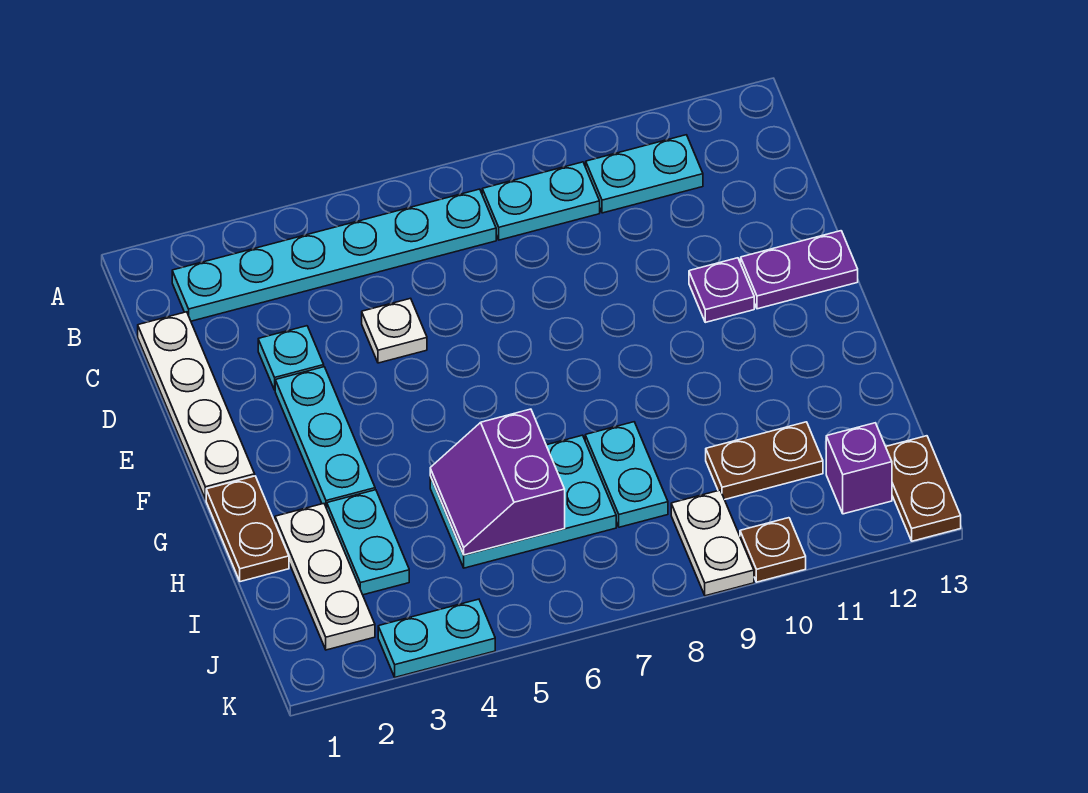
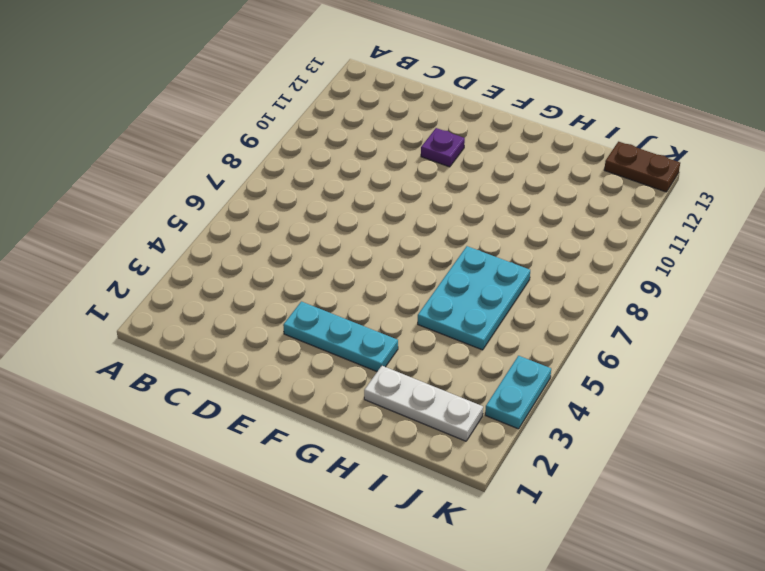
none -> cyan plate B2:B7 level 1
none -> cyan plate B8:B9 level 1
none -> cyan plate B10:B11 level 1

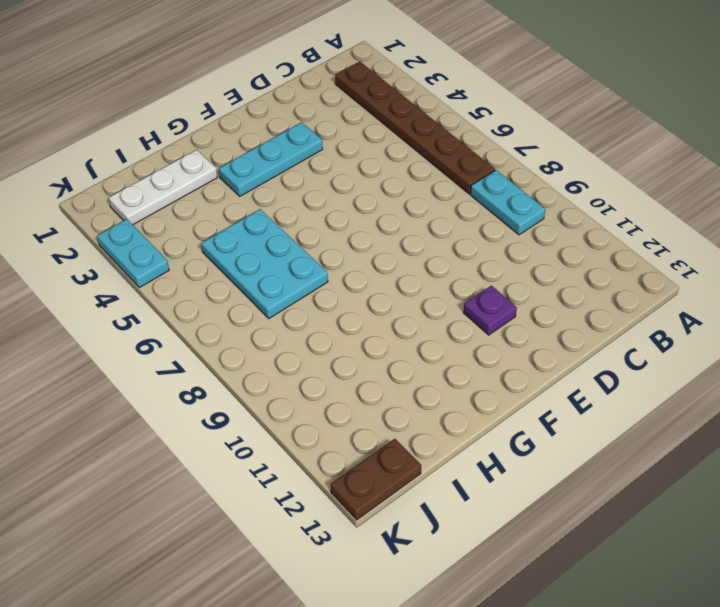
brown plate B2:B7 level 1 -> cyan plate B2:B7 level 1
none -> cyan plate B10:B11 level 1
none -> white plate C1:F1 level 1
none -> cyan plate D3 level 1

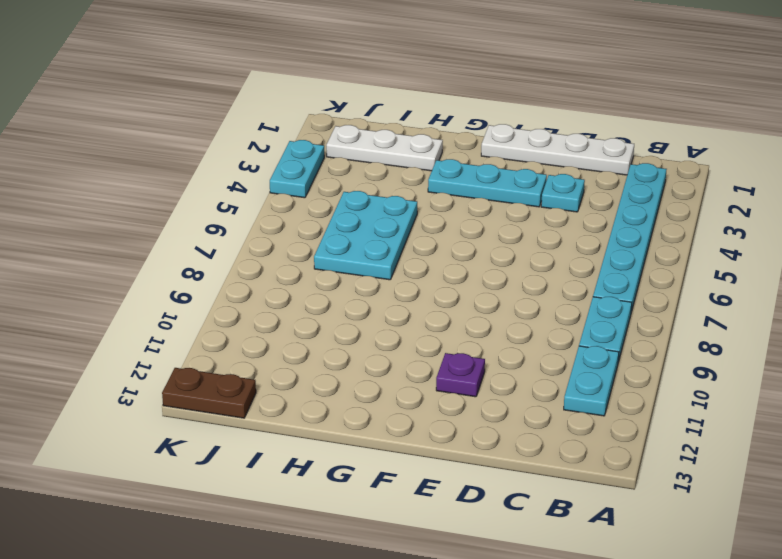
none -> white plate D5 level 1
none -> purple plate E12:E13 level 1
none -> brown plate G1:H1 level 1

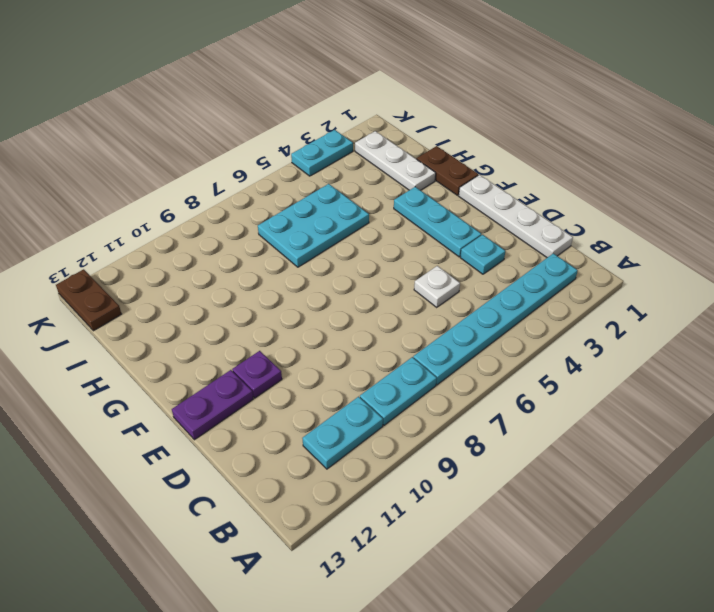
none -> cyan plate H3:I3 level 1
none -> cyan plate H8:I8 level 1
none -> brown plate I10:I11 level 1

